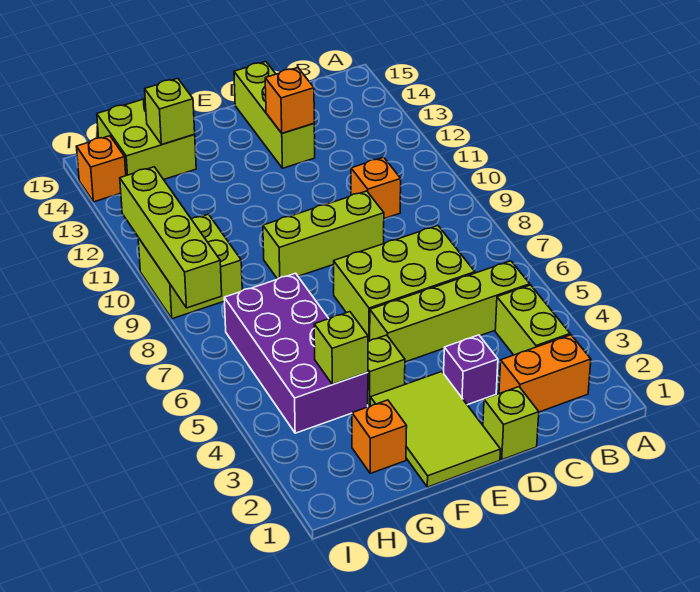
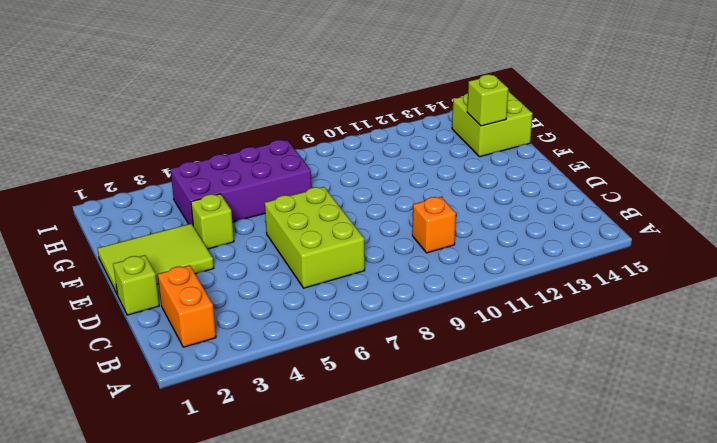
none -> lime brick B3:B4 level 1
none -> lime brick B5:E5 level 1
none -> purple brick D3 level 1

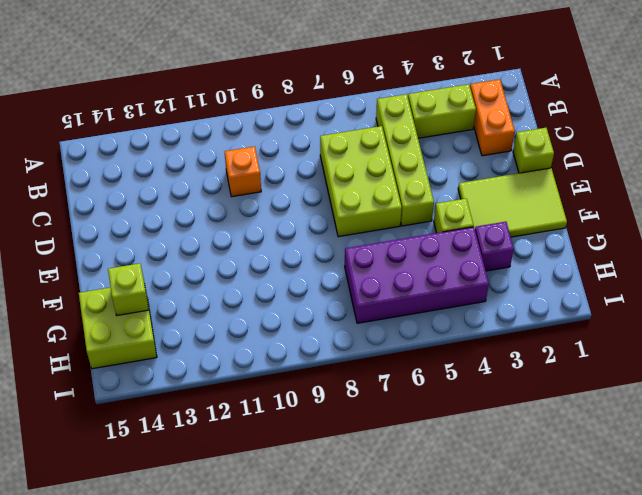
purple brick G3 level 1 -> purple brick D3 level 1
none -> lime brick D9:F9 level 1
none -> lime brick D13:D15 level 1
none -> orange brick G2 level 1

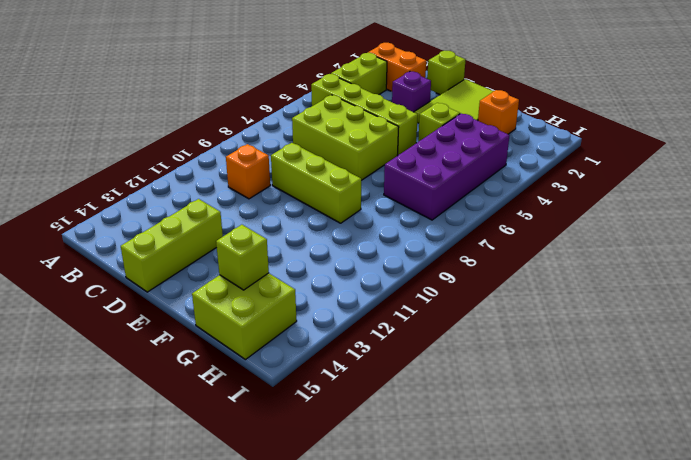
none -> lime brick H9:I10 level 1
none -> orange brick I14 level 1
none -> orange brick D13 level 2

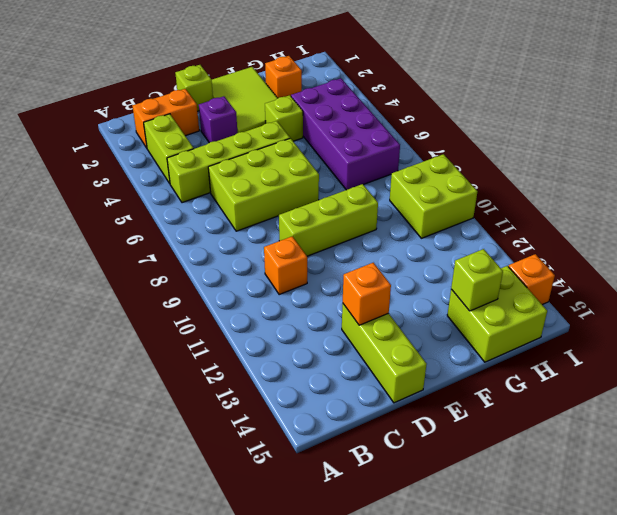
none -> lime brick G4 level 2
none -> lime brick I8:I11 level 2

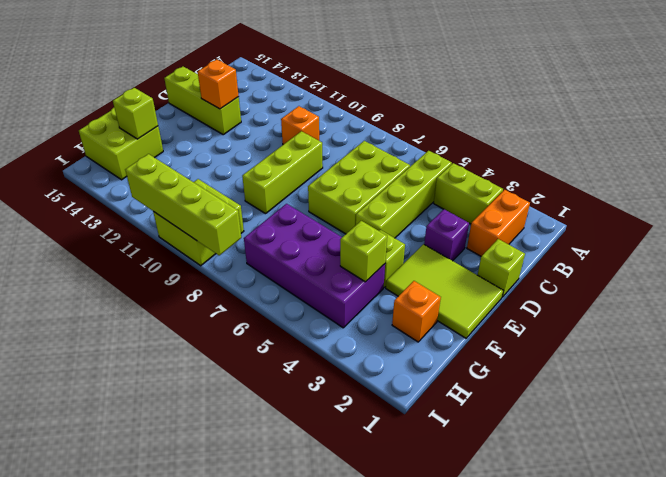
none -> orange brick I14 level 1

